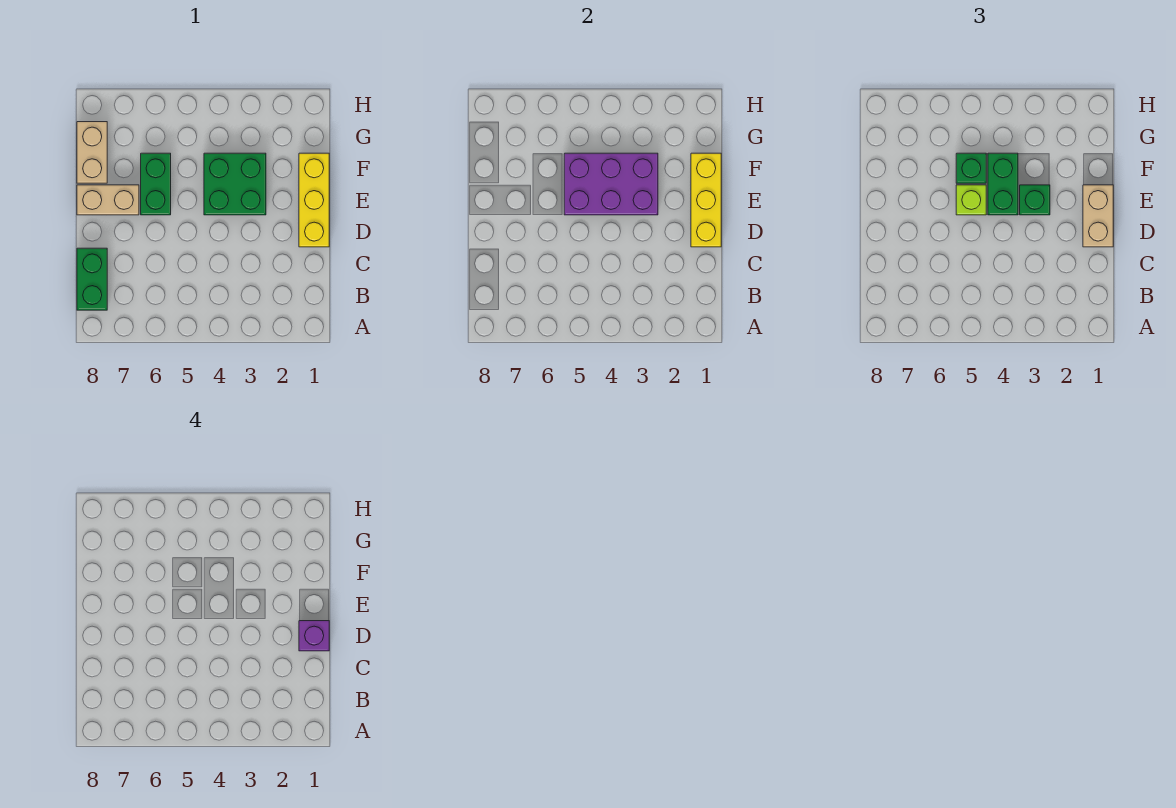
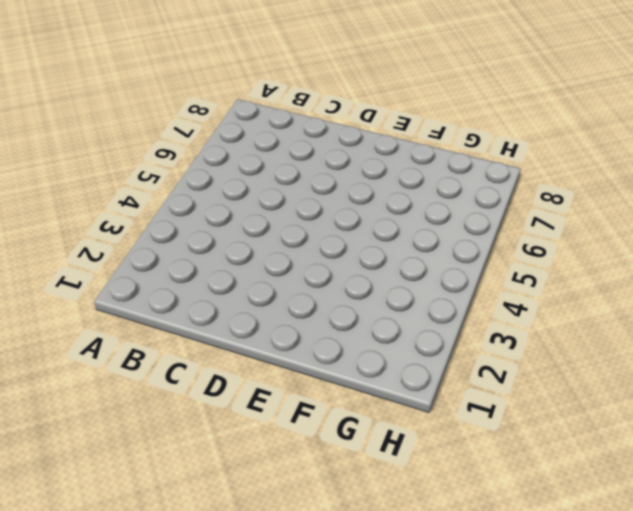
none -> green brick B8:C8 level 1
none -> yellow brick D1:F1 level 1
none -> green brick E3:F4 level 1

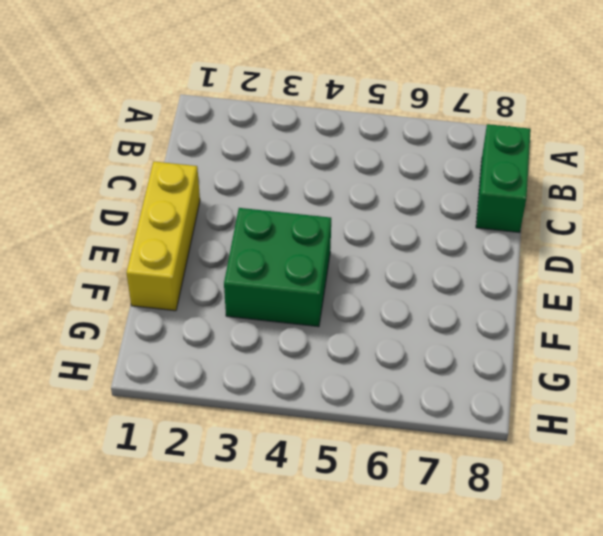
none -> green brick E6:F6 level 1
none -> tan brick E7:E8 level 1
none -> tan brick F8:G8 level 1

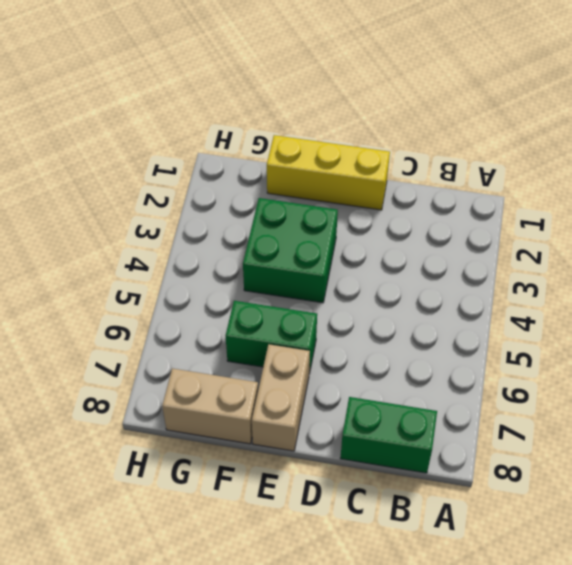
none -> yellow brick D1:F1 level 2
none -> purple brick E3:F5 level 2
none -> tan brick D1:E1 level 3

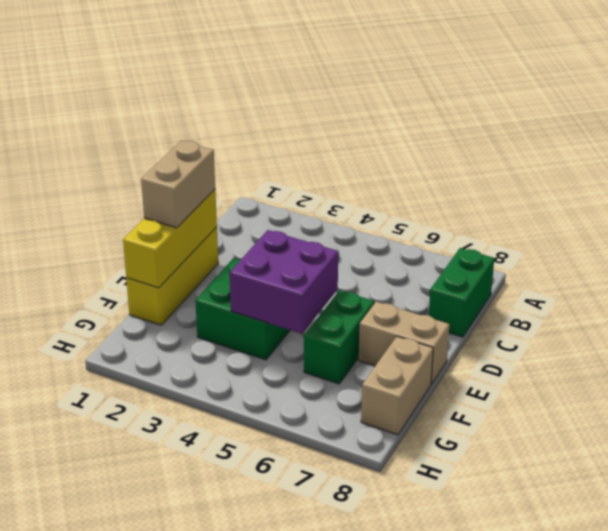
purple brick E4:F5 level 2 -> purple brick E3:F5 level 2
none -> green brick E3 level 3
none -> green brick E4:F4 level 3
none -> lime brick E5 level 3

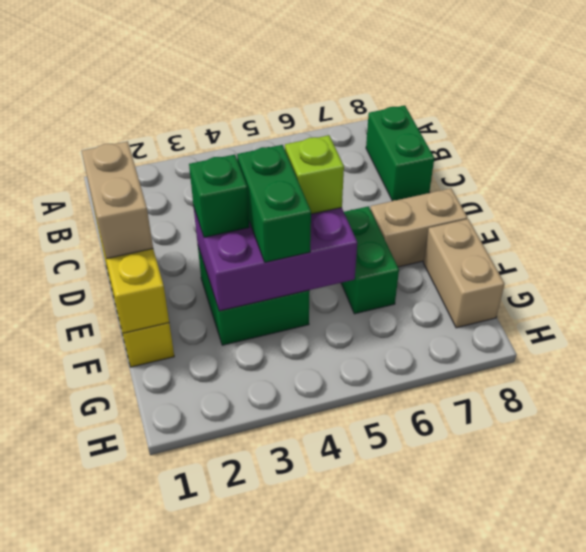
none -> green brick F5 level 3
none -> purple brick D1 level 4

